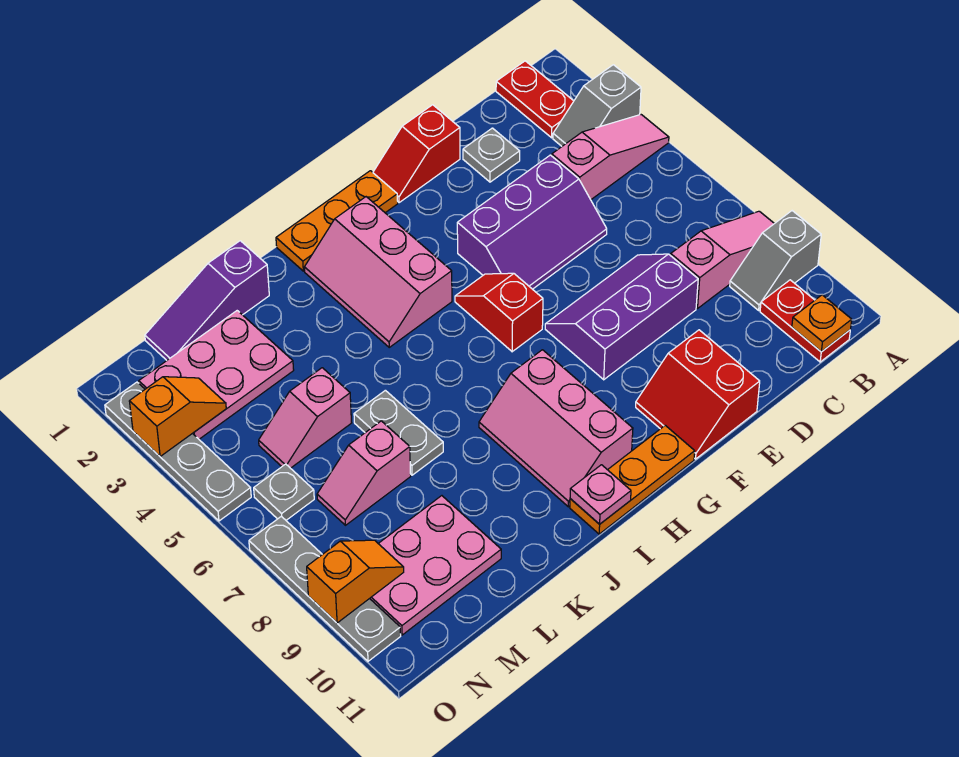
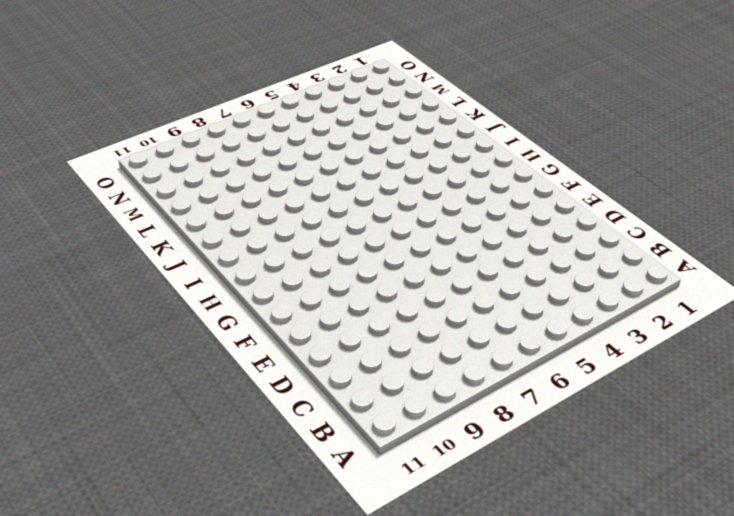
none -> grey slope A3:B3 level 1 top A
none -> pink slope A4:C4 level 1 top C
none -> pink slope A8:C8 level 1 top C

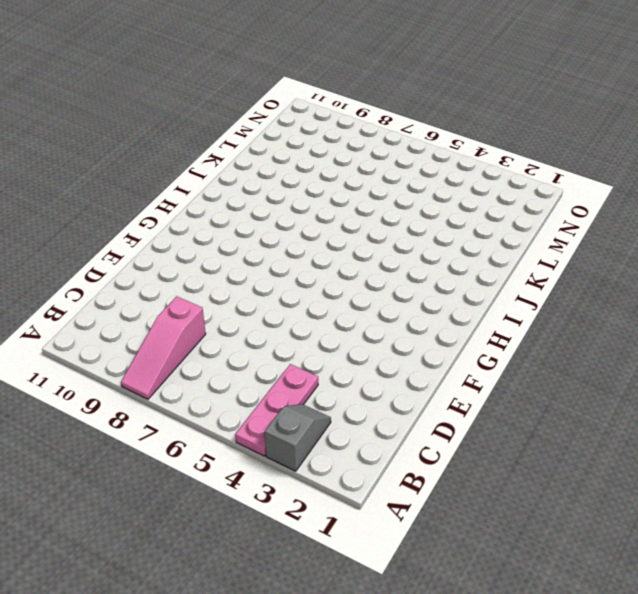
pink plate A4:C4 level 1 -> pink slope A4:C4 level 1 top C
none -> grey slope A9:B9 level 1 top A
none -> red plate B1:B2 level 1
none -> red plate B10:B11 level 1

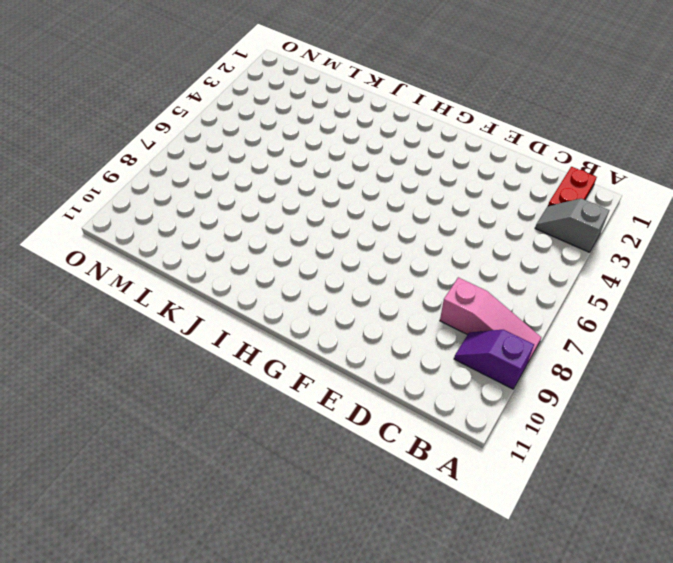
purple slope A9:B9 level 1 top A -> grey slope A9:B9 level 1 top A
none -> pink slope A4:C4 level 1 top C
none -> red plate B10:B11 level 1
none -> grey plate D2 level 1

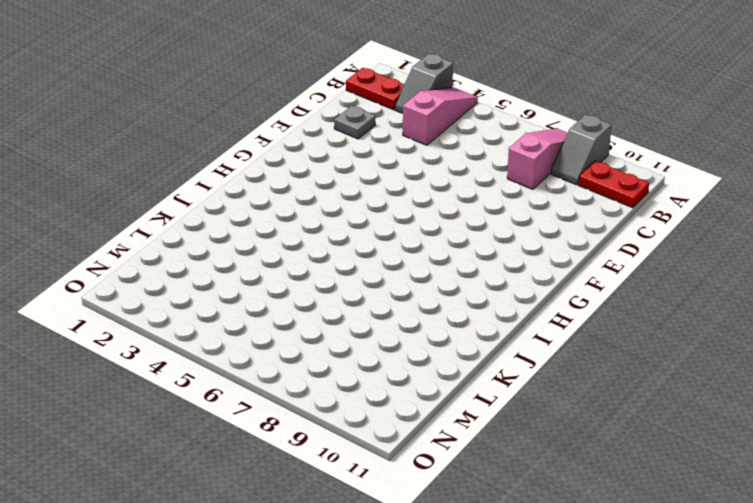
none -> purple slope D4:F5 level 1 top 4
none -> purple slope D7:F8 level 1 top 8
none -> red slope E1:F1 level 1 top E

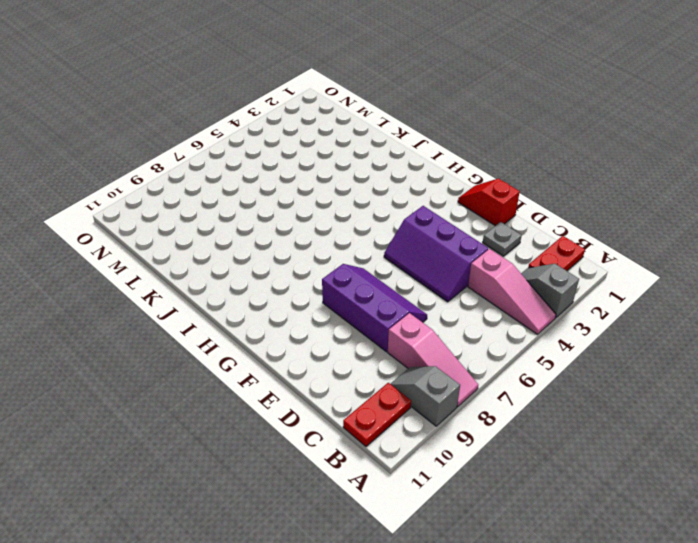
none -> red slope E10:F11 level 1 top E
none -> orange plate G1:I1 level 1
none -> red slope G5:G6 level 1 top 6

